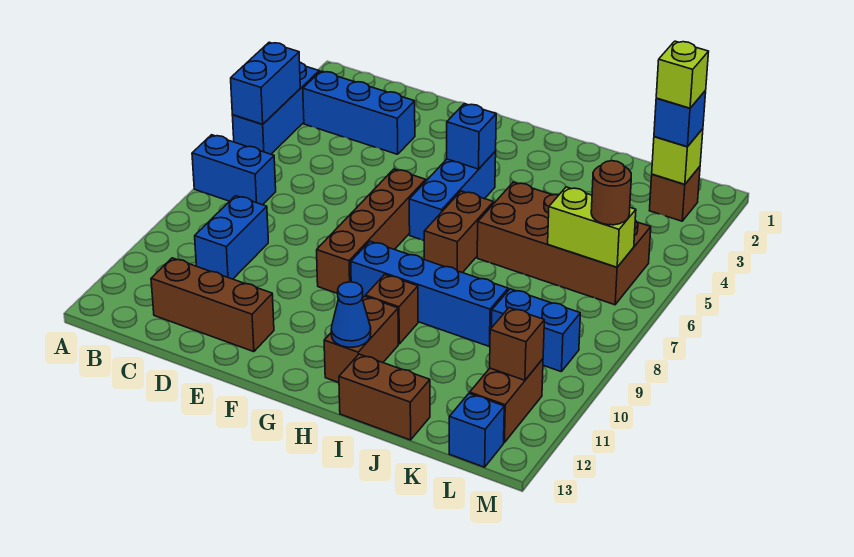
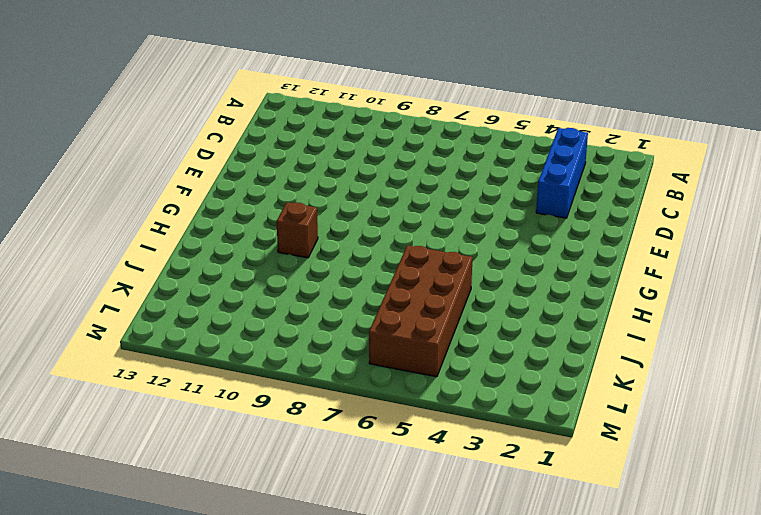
none -> blue brick A3:A5 level 1
none -> blue brick A7:B7 level 1
none -> blue brick C9:C10 level 1

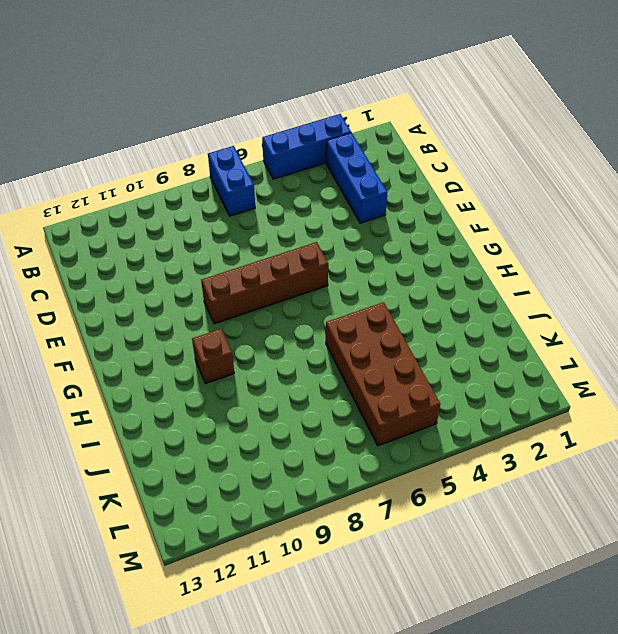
none -> blue brick C9:C10 level 1
none -> brown brick C12:E12 level 1
none -> blue brick G4:G6 level 1

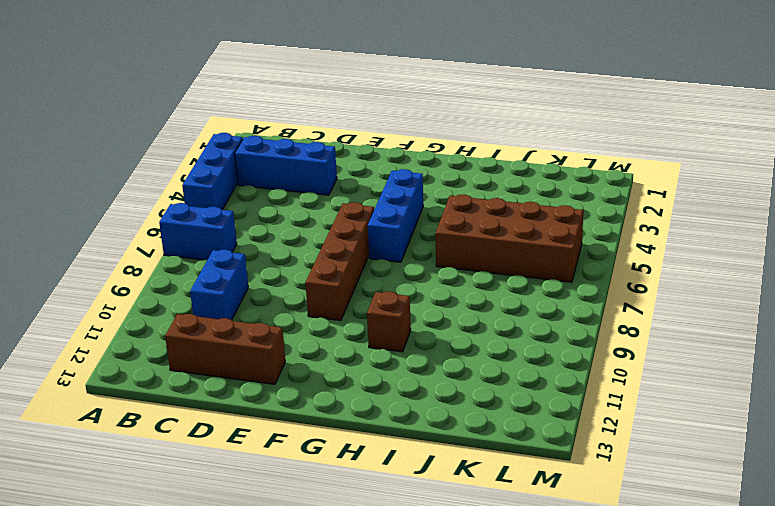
none -> blue brick G9:J9 level 1
none -> brown brick H6:H7 level 1
none -> brown brick H11:H12 level 1

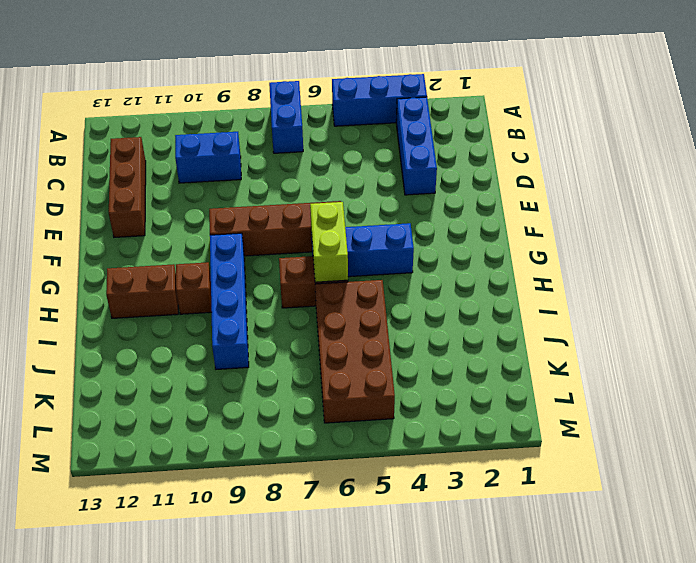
lime brick G6:H6 level 2 -> lime brick K6:L6 level 2
none -> brown brick I13:J13 level 1
none -> blue brick K9:L9 level 1
none -> brown brick L2 level 1

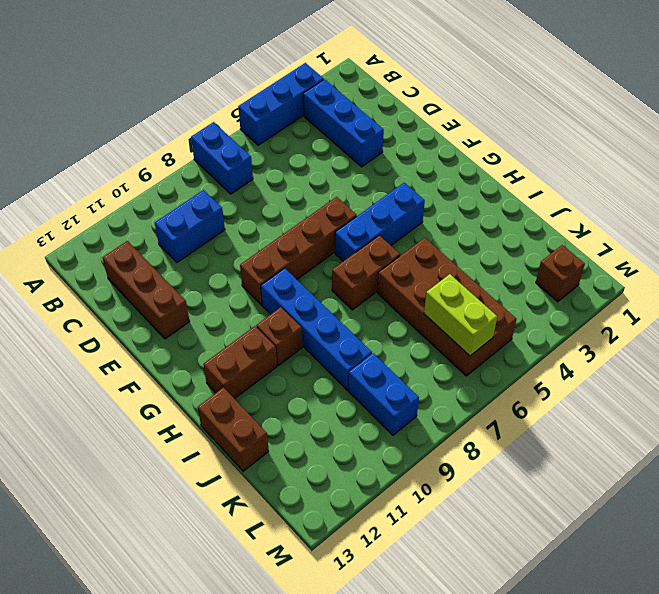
none -> brown brick L11:L12 level 1
none -> blue brick L13 level 1
none -> blue brick A4:A5 level 2

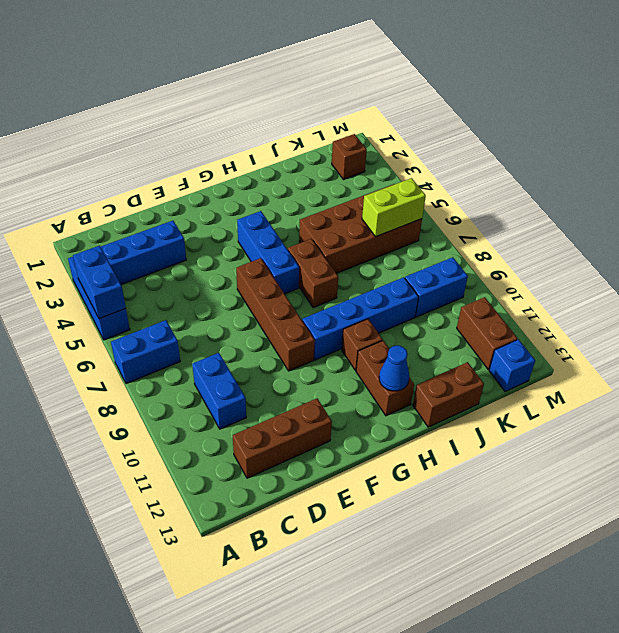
none -> blue brick G4 level 2
none -> lime brick L2 level 2
none -> brown brick L11 level 2

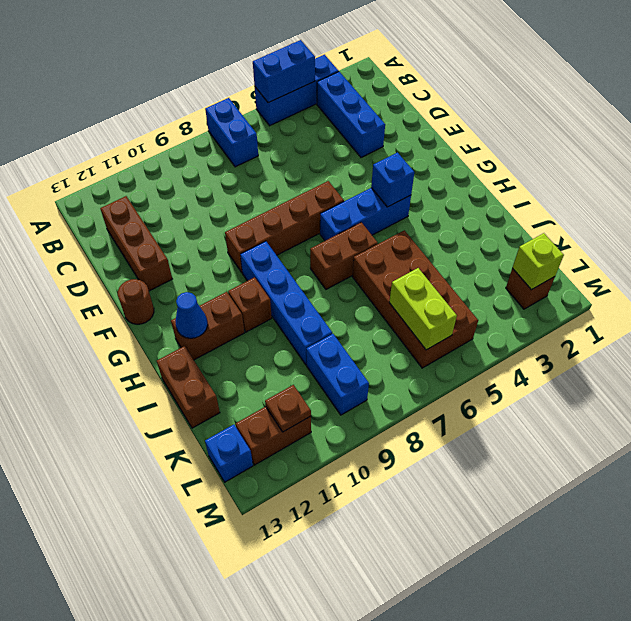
brown round brick F13 level 1 -> brown round brick L6 level 3
brown plate L11 level 2 -> brown brick L11 level 2
none -> blue brick C9:C10 level 1
none -> blue brick L2 level 3
none -> lime brick L2 level 4

